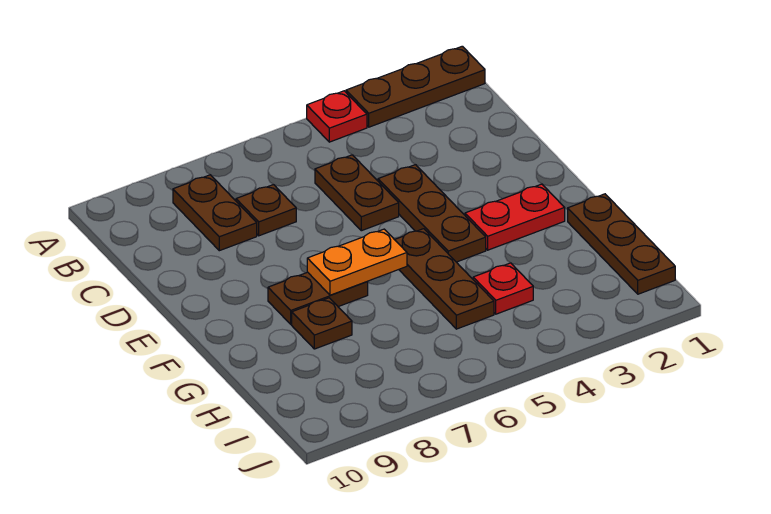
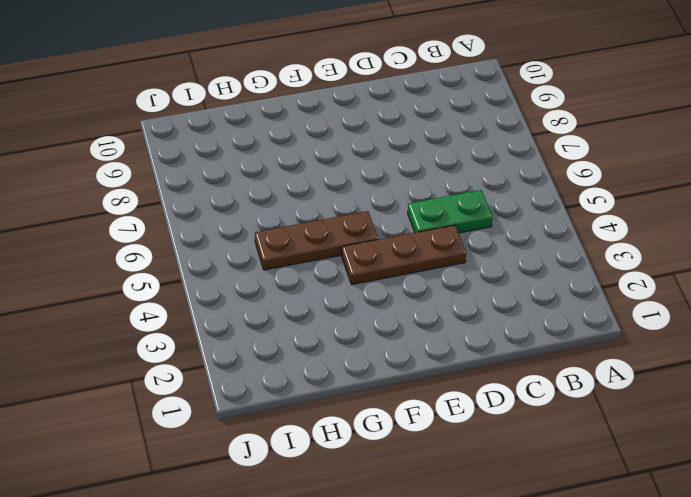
green plate C5:D5 level 1 -> brown plate C5:D5 level 1
none -> brown plate A1:A3 level 1
none -> red plate A4 level 1
none -> brown plate B8:C8 level 1

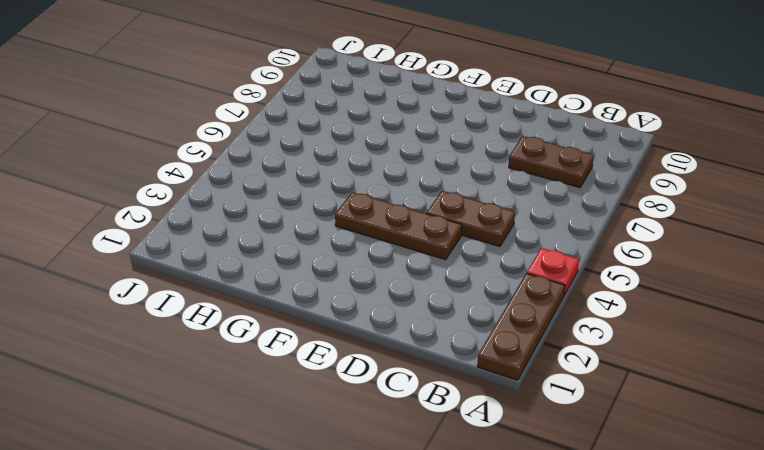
none -> brown plate C7 level 1
none -> red plate F2:F3 level 1
none -> brown plate F5:H5 level 1

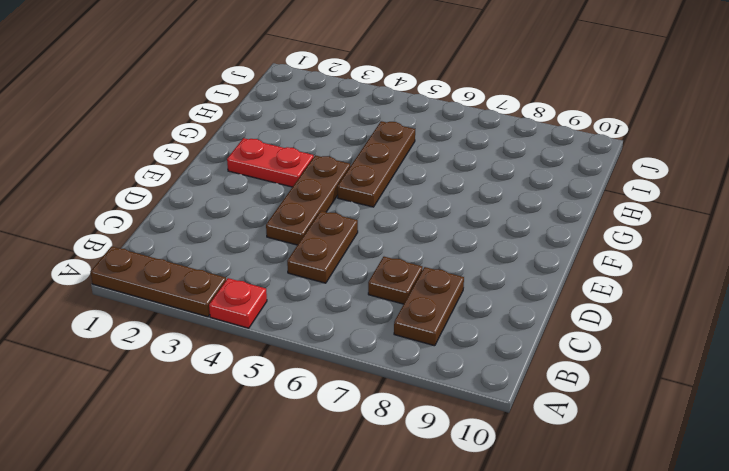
none -> brown plate F7:F8 level 1
none -> brown plate G1:I1 level 1
none -> brown plate G8 level 1

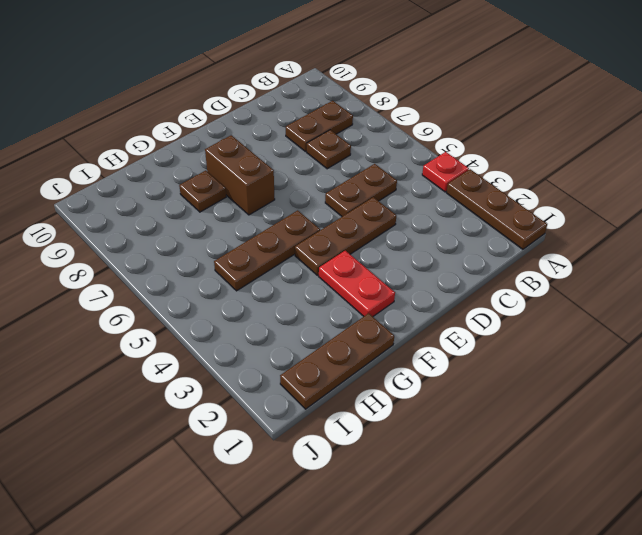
brown brick F7:F8 level 1 -> brown plate F7:F8 level 1
none -> red plate H4 level 1
none -> orange plate F6:F7 level 2

